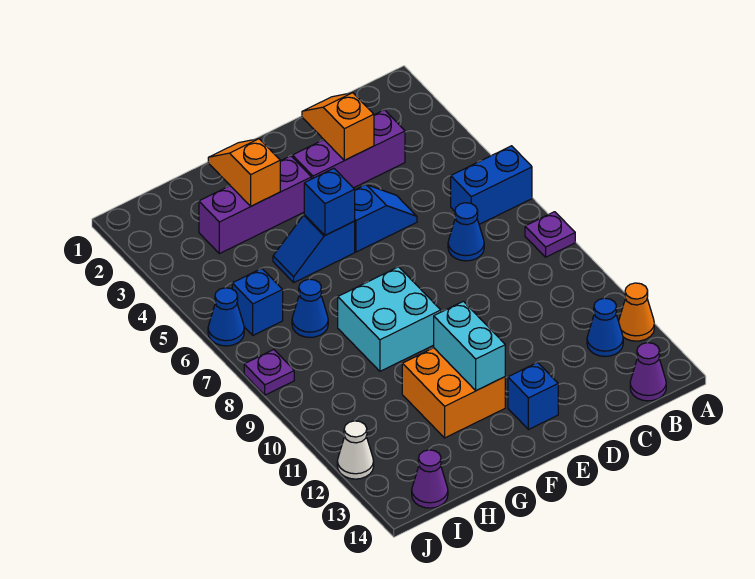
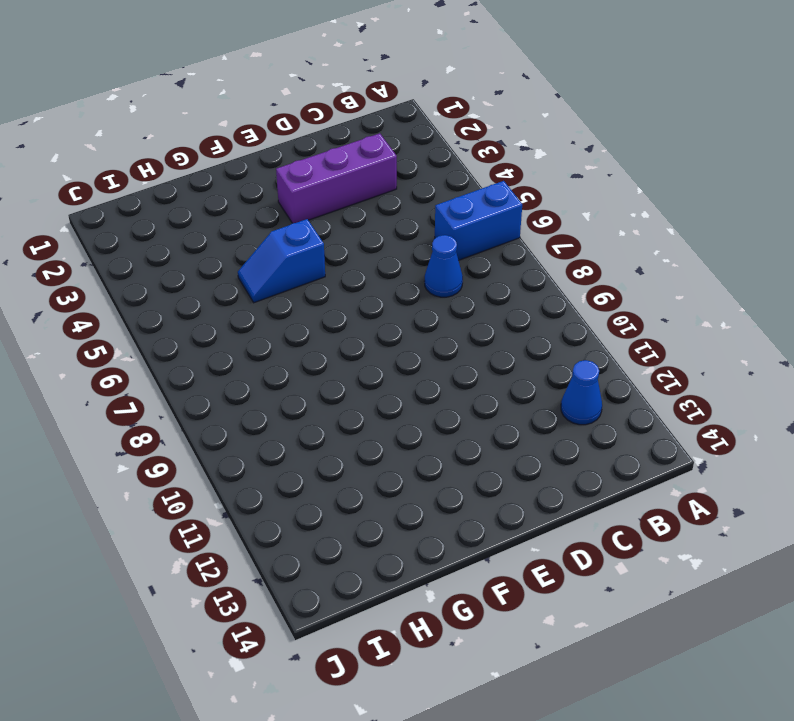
none -> purple plate A8 level 1
none -> orange cone A12 level 1
none -> purple cone B14 level 1

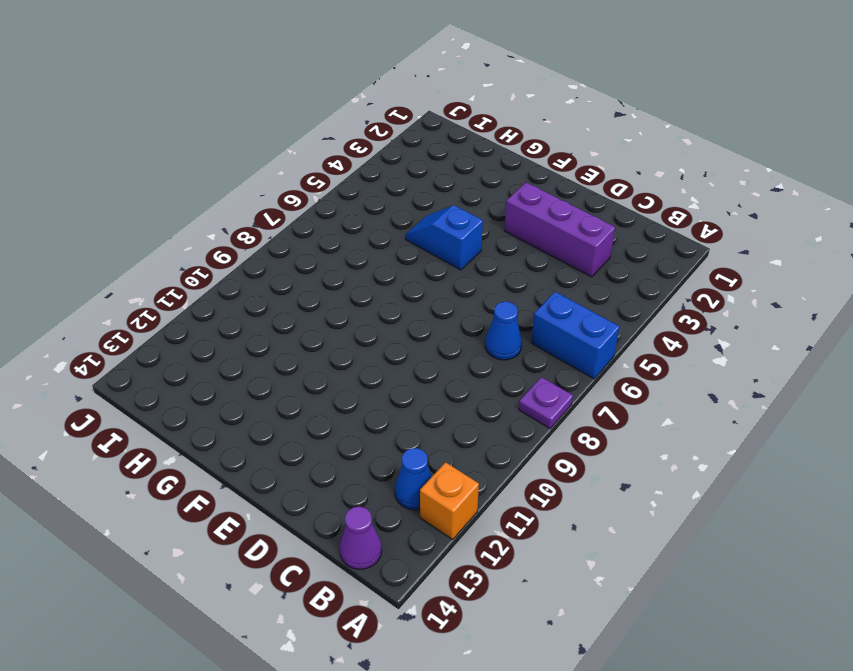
orange brick A12 level 1 -> orange cone A12 level 1
none -> blue slope D5:E5 level 1 top E
none -> blue brick E13 level 1
none -> purple brick F3:H3 level 1

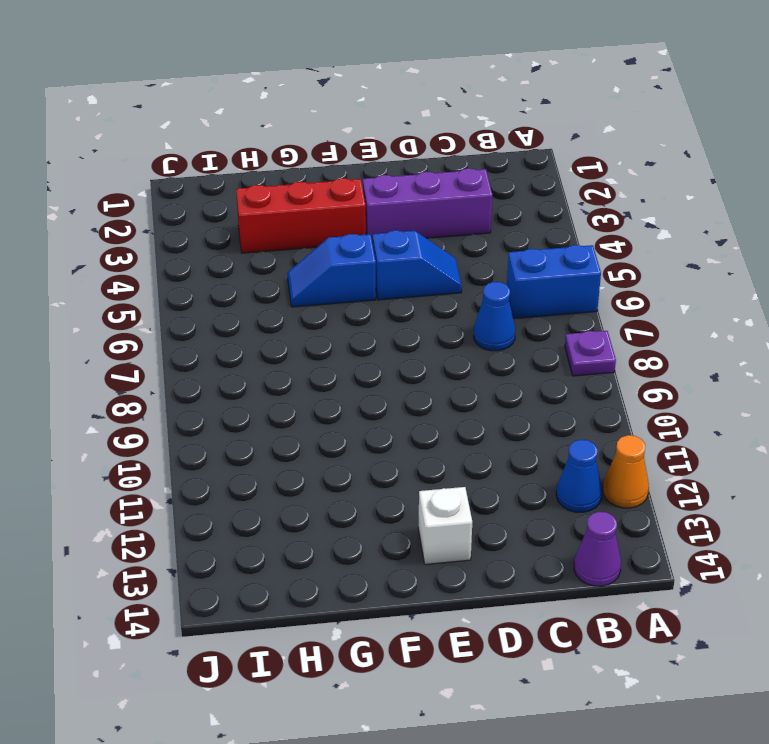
white brick E13 level 1 -> blue brick E13 level 1
red brick F3:H3 level 1 -> purple brick F3:H3 level 1
none -> cyan brick F8:G9 level 1
none -> orange brick F11:G12 level 1
none -> blue cone H7 level 1

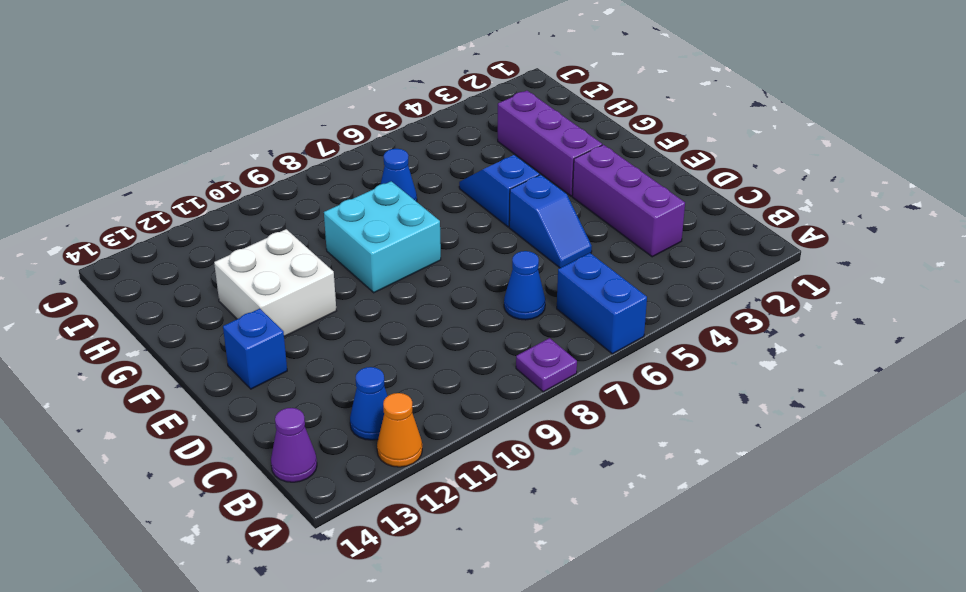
white brick F11:G12 level 1 -> orange brick F11:G12 level 1
none -> blue brick I6 level 1
none -> purple cone I14 level 1
none -> blue cone J6 level 1

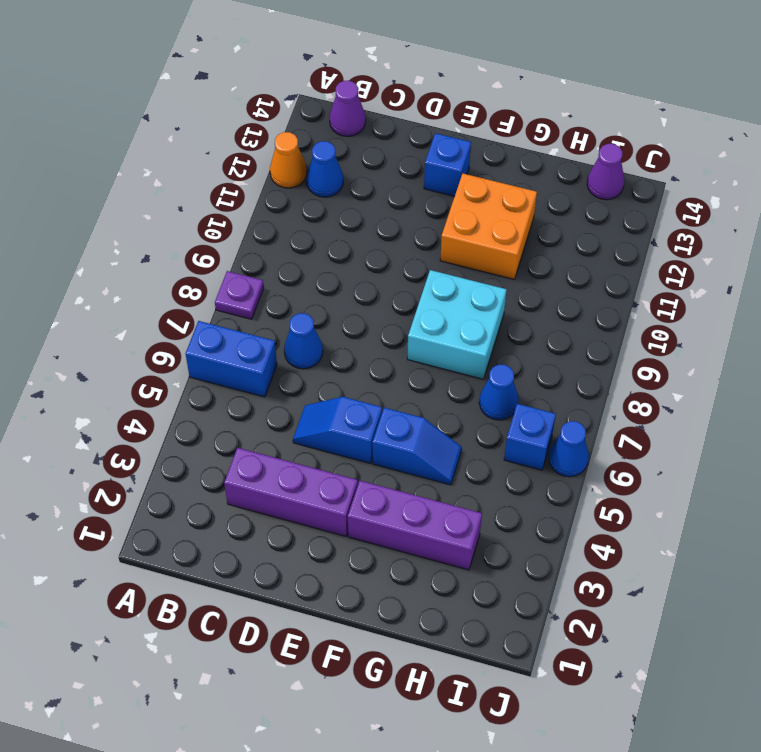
none -> purple plate J8 level 1
none -> white cone J12 level 1
none -> orange slope D2:D3 level 2 top 3

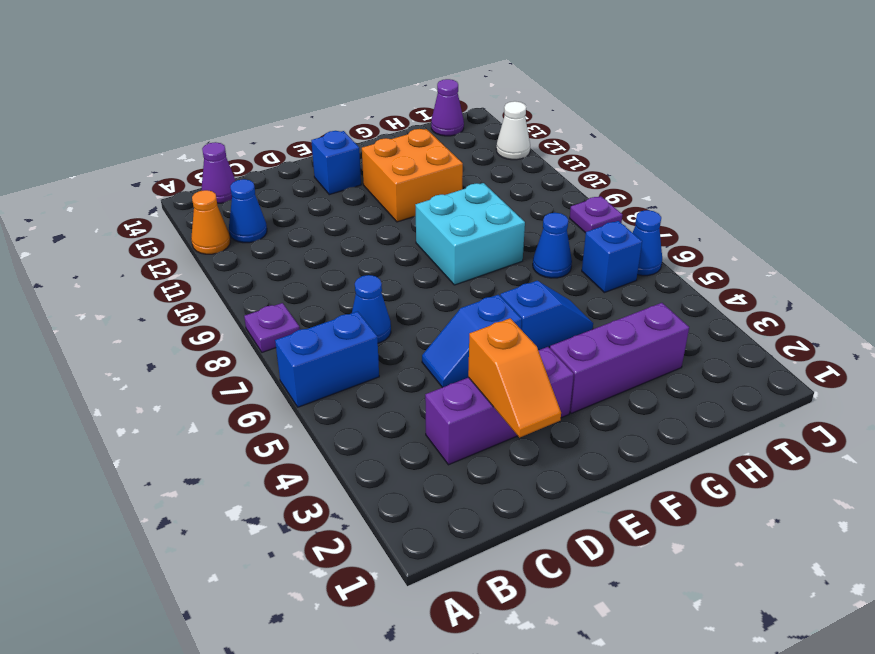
none -> blue brick F5 level 2
none -> cyan brick F11:F12 level 2
none -> orange slope G2:G3 level 2 top 3

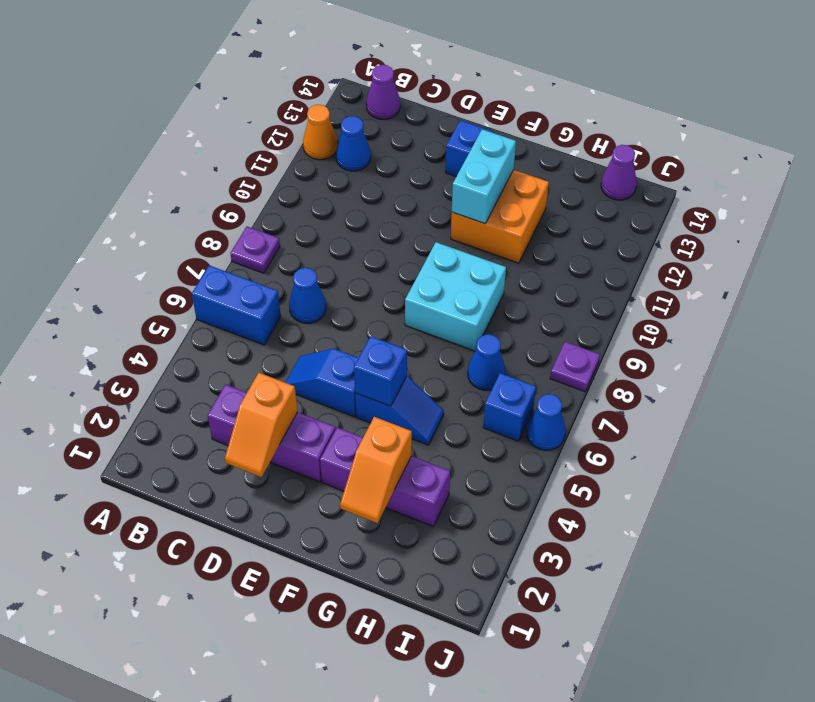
none -> white cone J12 level 1

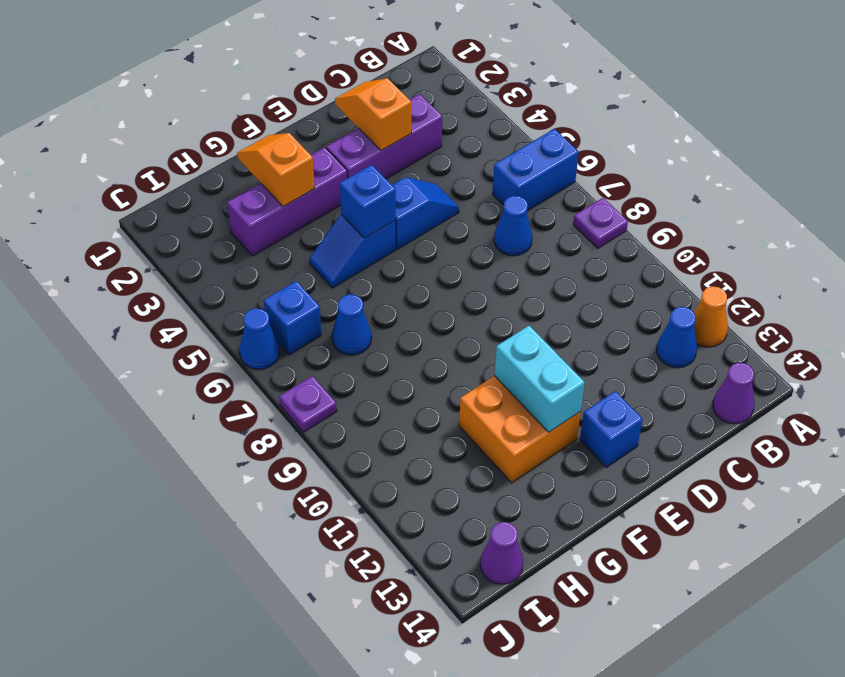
none -> cyan brick F8:G9 level 1
none -> white cone J12 level 1

